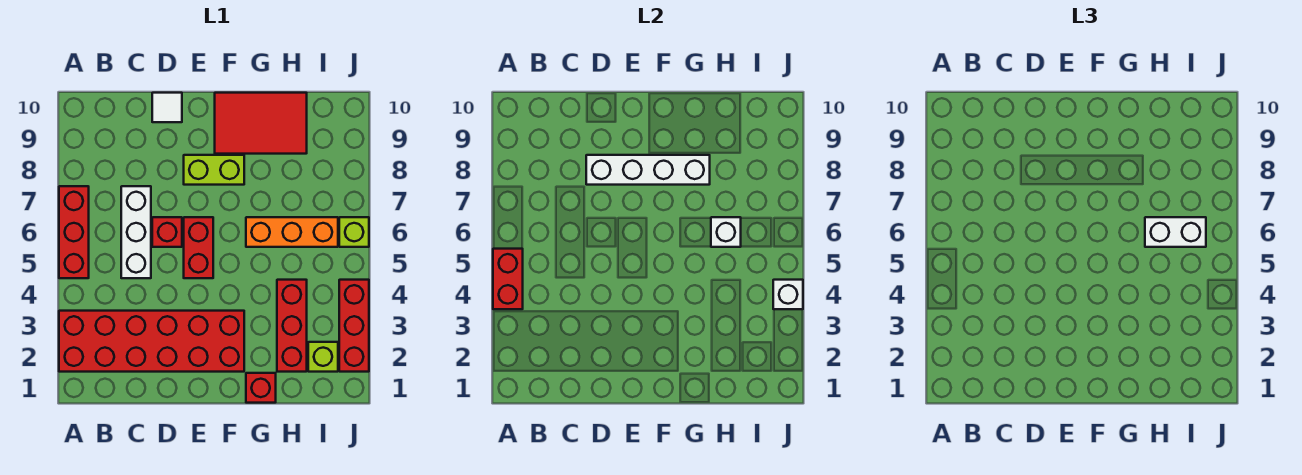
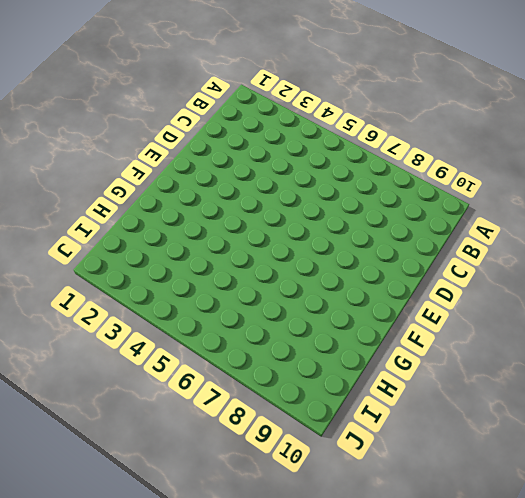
none -> red brick A2:F3 level 1
none -> red brick A5:A7 level 1
none -> white brick C5:C7 level 1

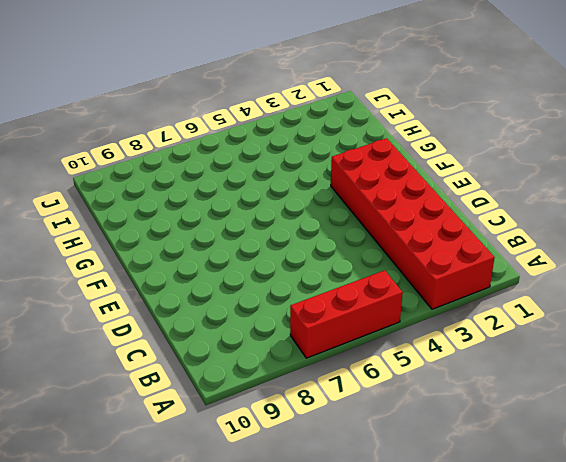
none -> white brick C5:C7 level 1
none -> red brick D6 level 1
none -> white tile D10 level 1

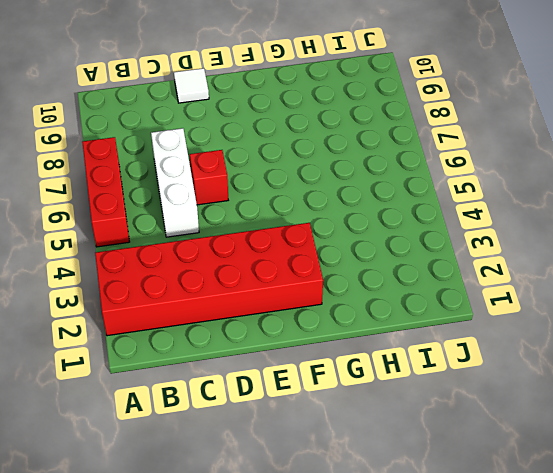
none -> red brick E5:E6 level 1
none -> lime brick E8:F8 level 1
none -> red tile F9:H10 level 1

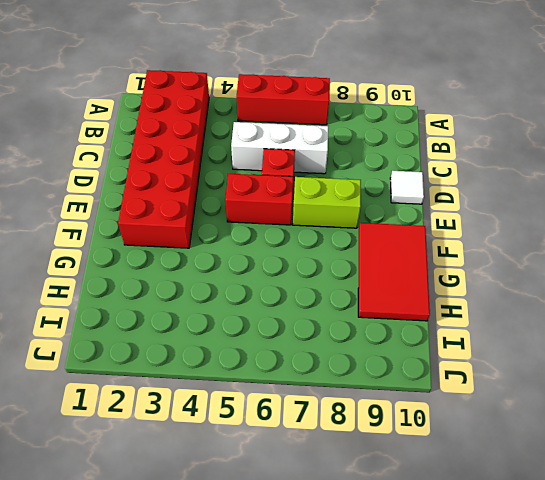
lime brick E7:E8 level 1 -> lime brick E8:F8 level 1
none -> red brick G1 level 1
none -> orange brick G6:I6 level 1
none -> red brick H2:H4 level 1

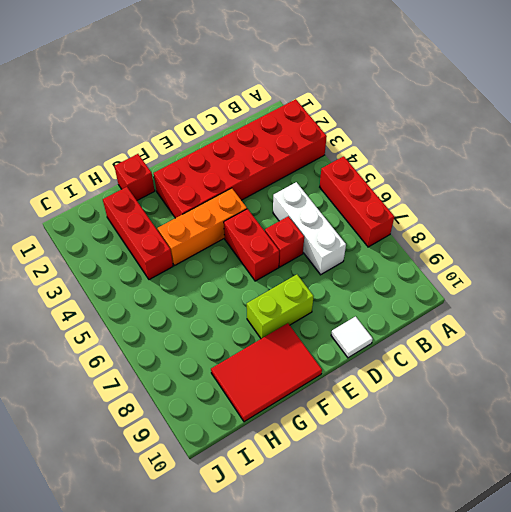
orange brick E4:G4 level 1 -> orange brick G6:I6 level 1
none -> lime brick I2 level 1
none -> red brick J2:J4 level 1
none -> lime brick J6 level 1

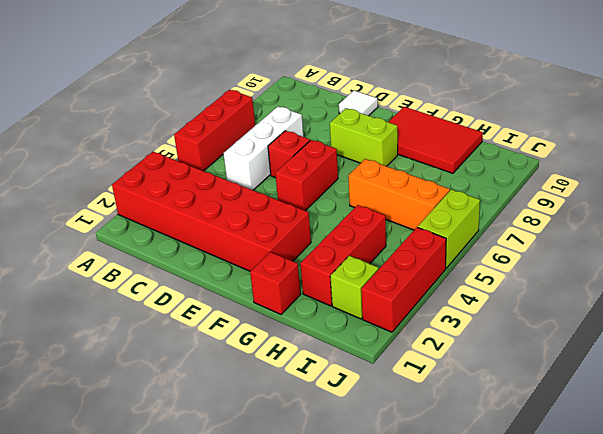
lime brick J5:J6 level 1 -> lime brick J6 level 1
none -> red brick A4:A5 level 2
none -> white brick D8:G8 level 2
none -> white brick H6 level 2

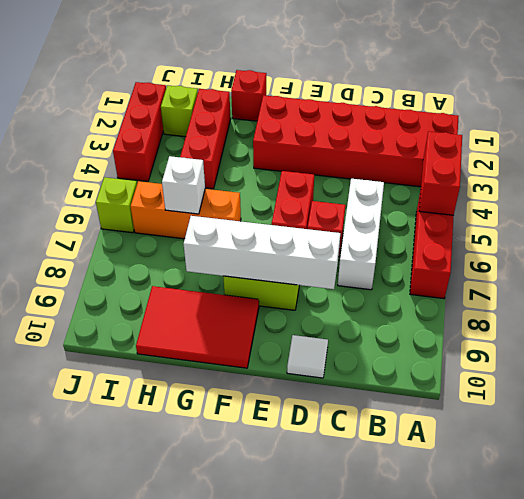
none -> white brick J4 level 2
none -> white brick H6:I6 level 3

